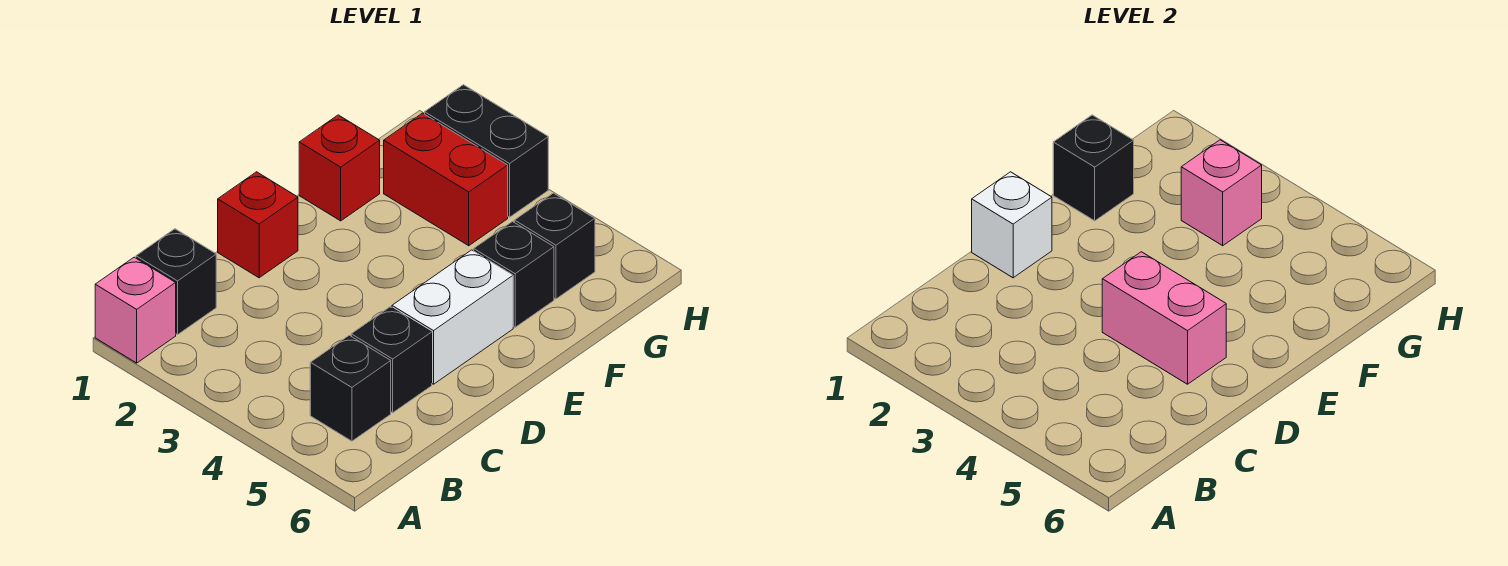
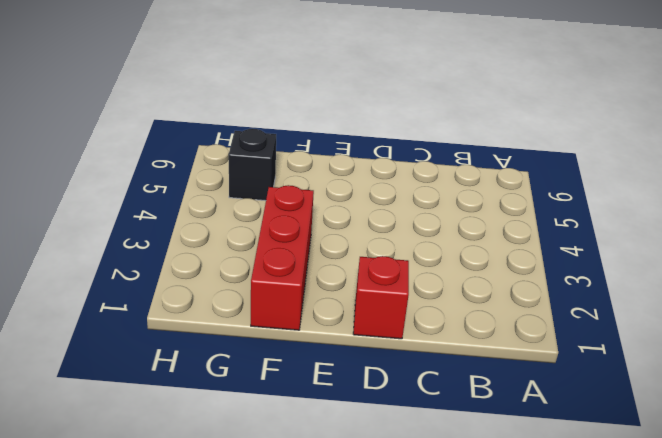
red brick F1:F3 level 1 -> red brick F1 level 1
none -> pink brick A1 level 1
none -> black brick B1 level 1
none -> black brick B5 level 1

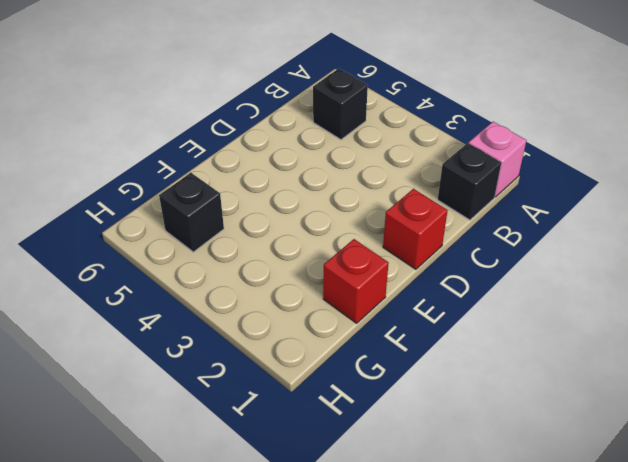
none -> black brick C5 level 1
none -> white brick D5:E5 level 1
none -> black brick F5 level 1

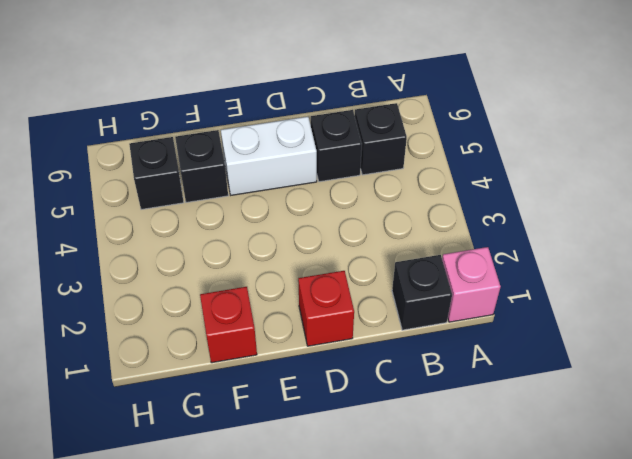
none -> red brick G2:G3 level 1
none -> black brick H2:H3 level 1
none -> white brick D1 level 2

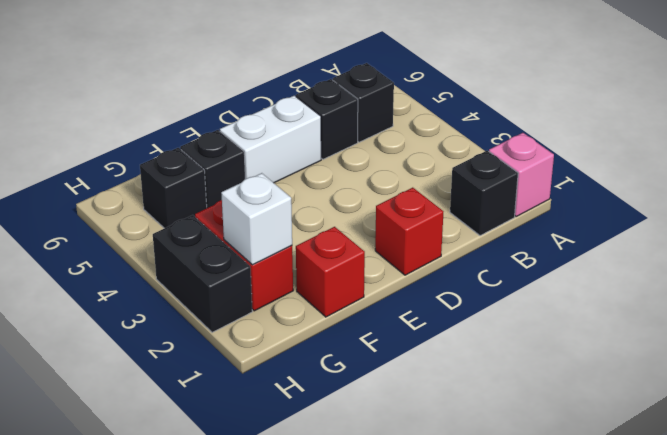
white brick G2 level 2 -> white brick D1 level 2
none -> pink brick D4:D5 level 2
none -> black brick F1 level 2
none -> pink brick G3 level 2

